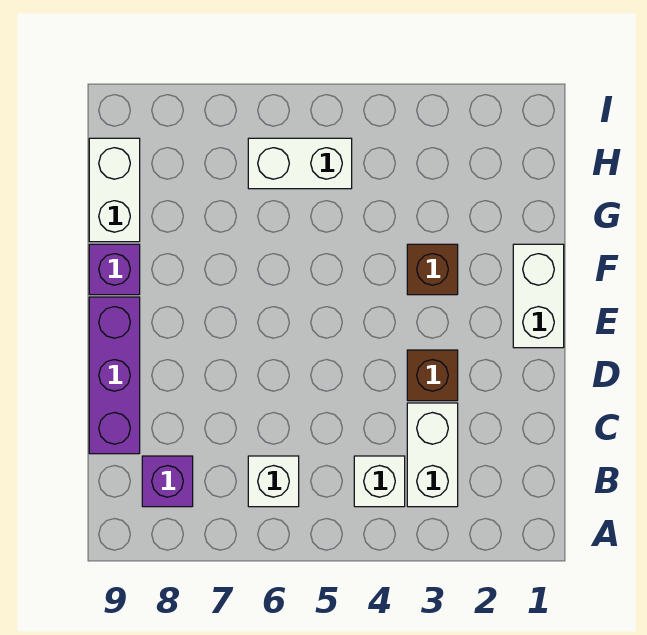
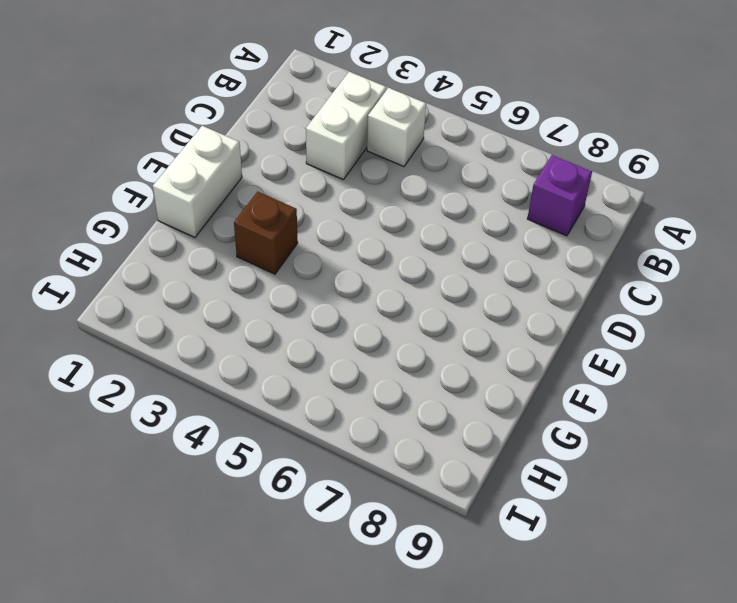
none -> white brick B6 level 1
none -> purple brick C9:E9 level 1

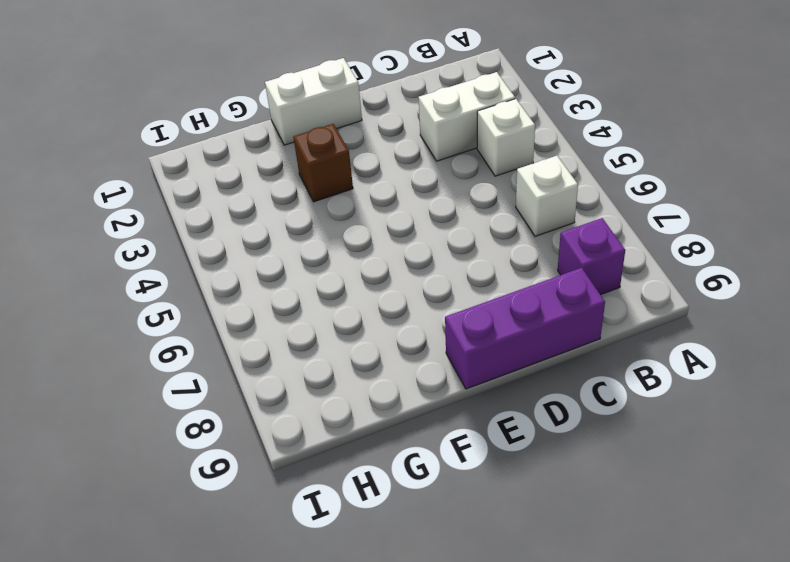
none -> brown brick D3 level 1
none -> purple brick F9 level 1

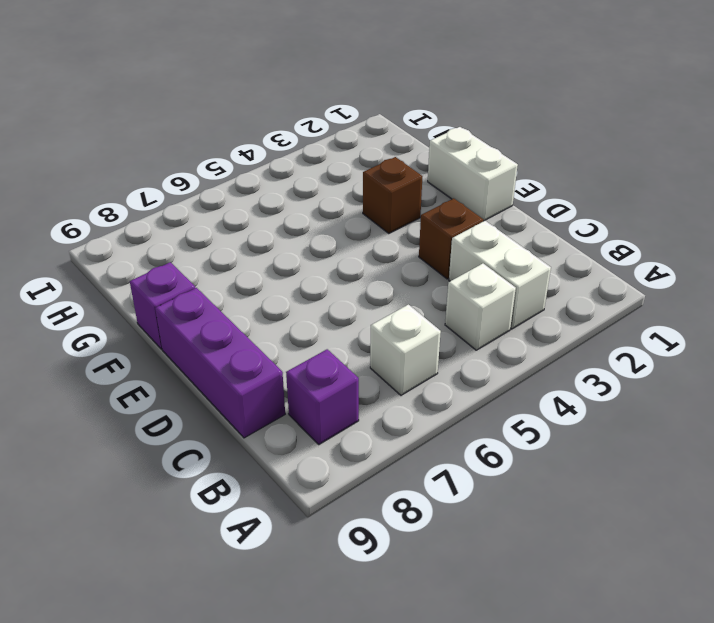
none -> white brick G9:H9 level 1
none -> white brick H5:H6 level 1

